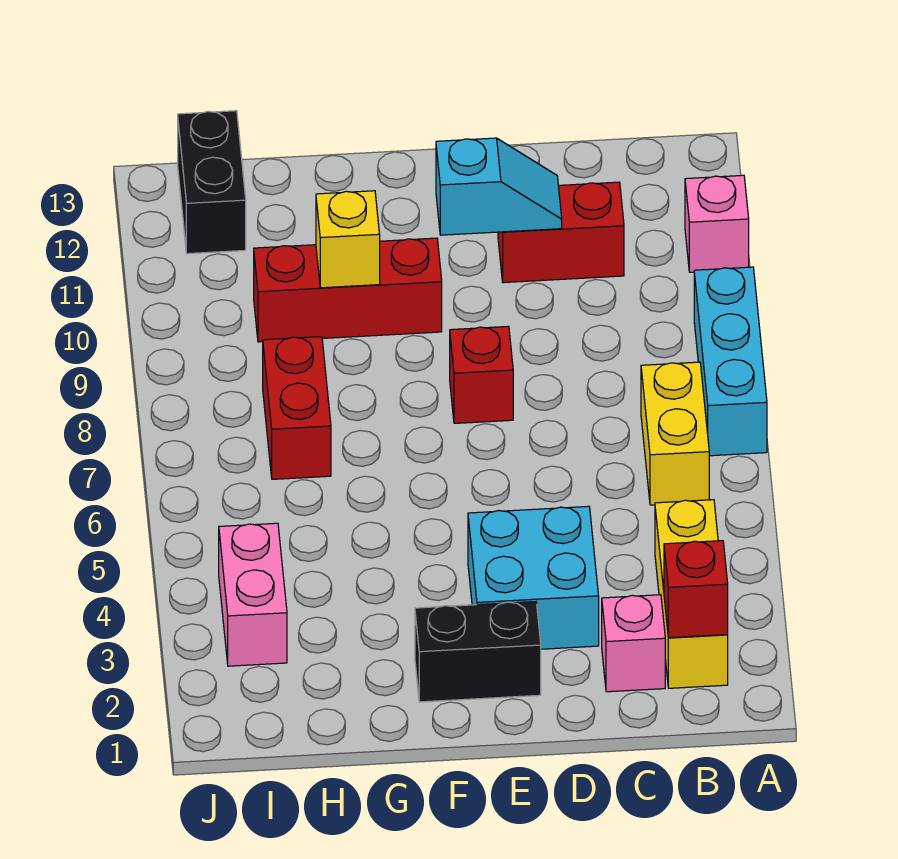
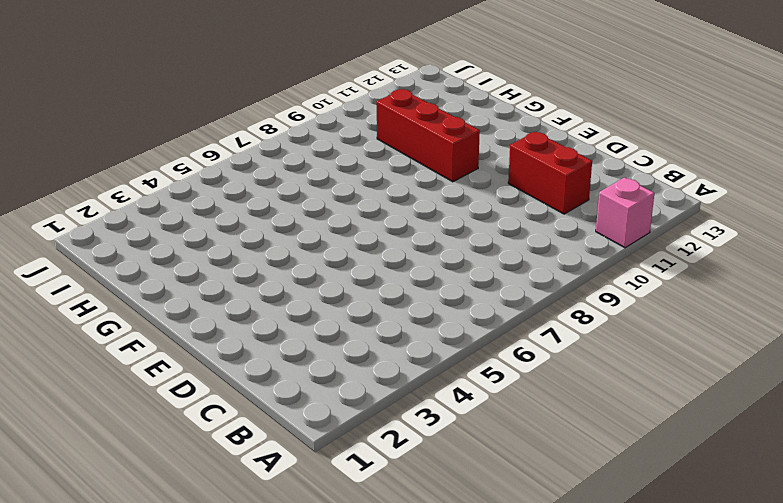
none -> cyan brick A7:A9 level 1
none -> yellow brick B2:B4 level 1
none -> yellow brick B6:B7 level 1

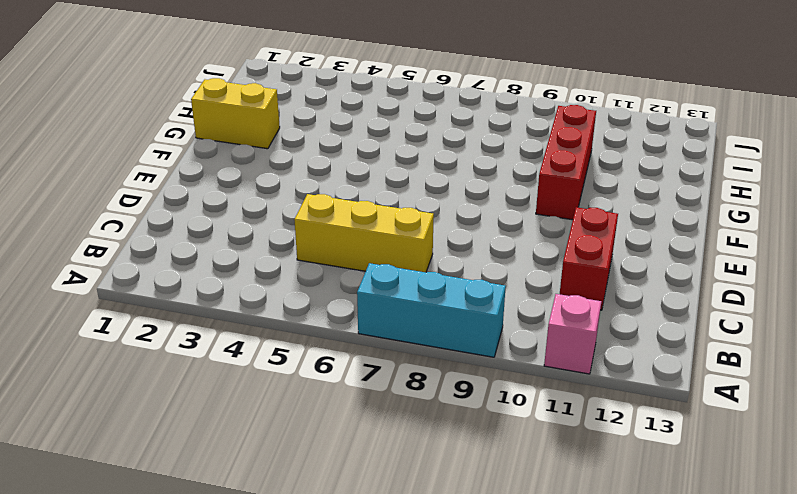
yellow brick C5:C7 level 1 -> yellow brick B2:B4 level 1
yellow brick G1:G2 level 1 -> yellow brick B6:B7 level 1
none -> pink brick C2 level 1
none -> cyan brick D3:E4 level 1
none -> black brick E2:F2 level 1

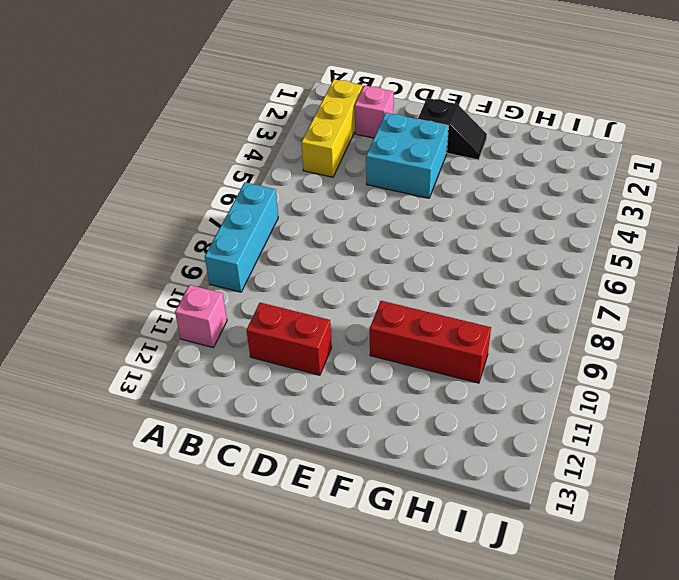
black slope E2:F2 level 1 top E -> black brick E2:F2 level 1
none -> yellow brick B6:B7 level 1
none -> red brick E8 level 1
none -> red brick H7:H8 level 1

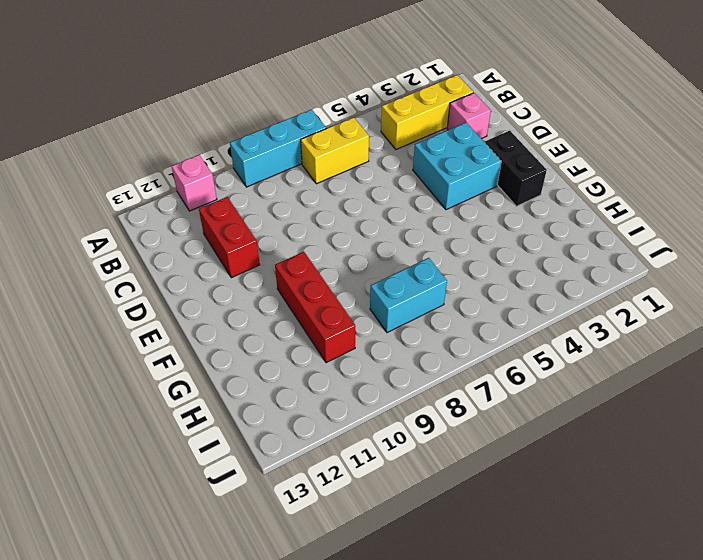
cyan brick H7:H8 level 1 -> red brick H7:H8 level 1
none -> red brick E8 level 1
none -> pink brick I3:I4 level 1
none -> black brick I12:I13 level 1

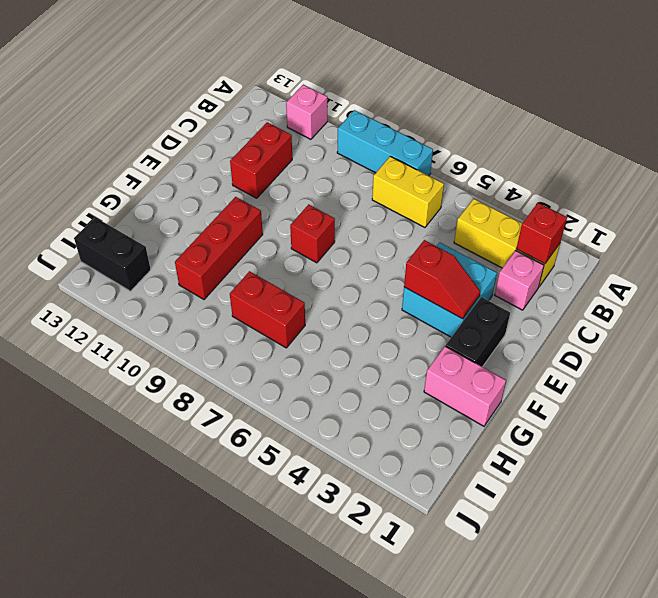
red slope E3:E4 level 2 top 4 -> none
pink brick G1:G2 level 1 -> pink brick I3:I4 level 1
none -> cyan slope D11:E11 level 2 top E
none -> yellow brick G10 level 2

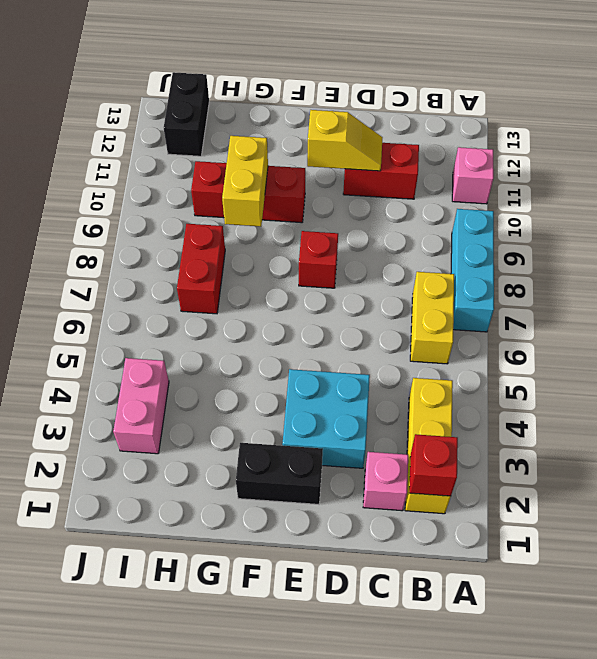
yellow slope D11:E11 level 2 top E -> cyan slope D11:E11 level 2 top E
yellow brick G9:G10 level 2 -> yellow brick G10 level 2

